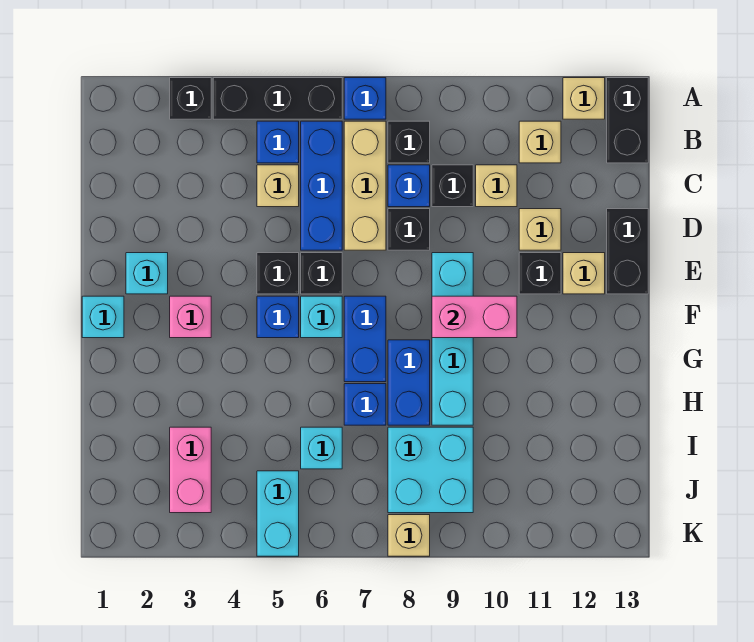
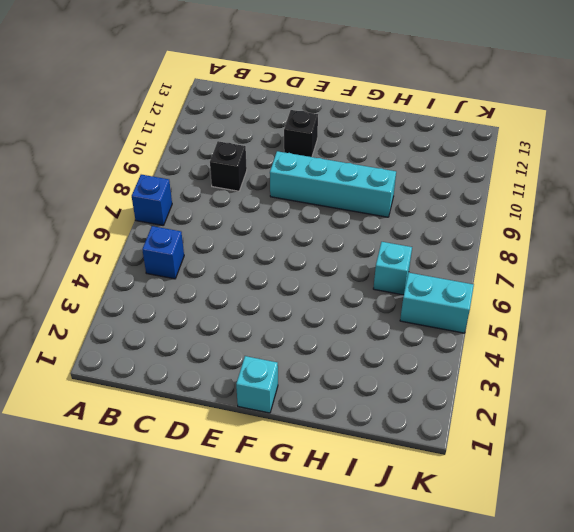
none -> black brick A3 level 1
none -> black brick A4:A6 level 1
none -> tan brick A12 level 1
none -> black brick A13:B13 level 1

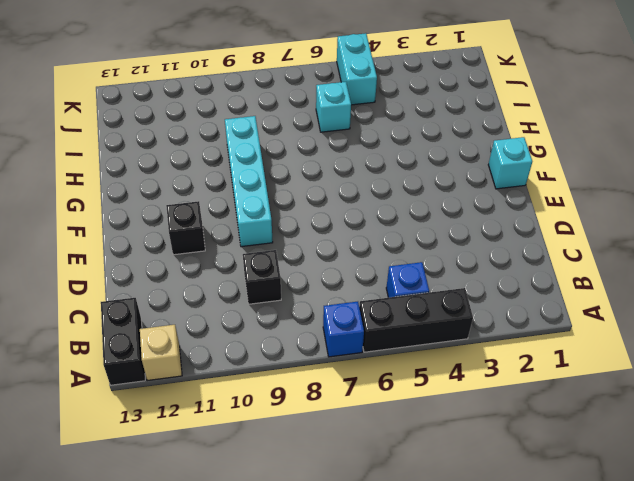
none -> black brick A3 level 1
none -> blue brick B6:D6 level 1
none -> tan brick B7:D7 level 1
none -> black brick B8 level 1

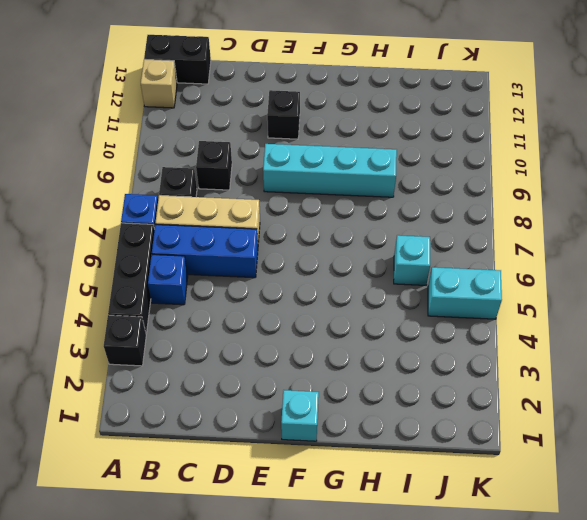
none -> tan brick B11 level 1
none -> tan brick C5 level 1
none -> blue brick C8 level 1
none -> tan brick C10 level 1

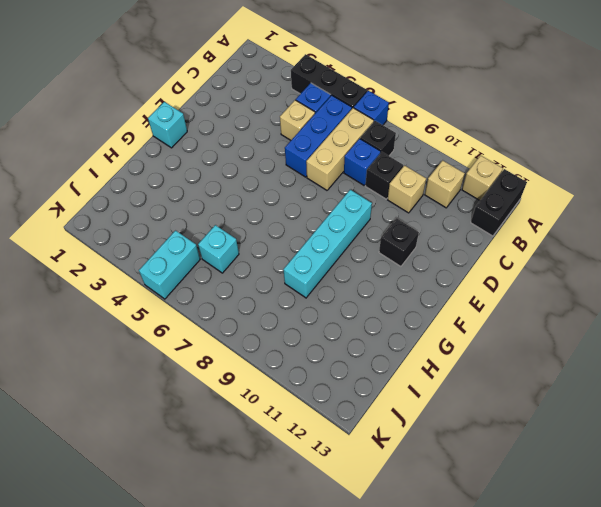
none -> black brick A3 level 1
none -> black brick D8 level 1
none -> tan brick D11 level 1
none -> black brick D13:E13 level 1

